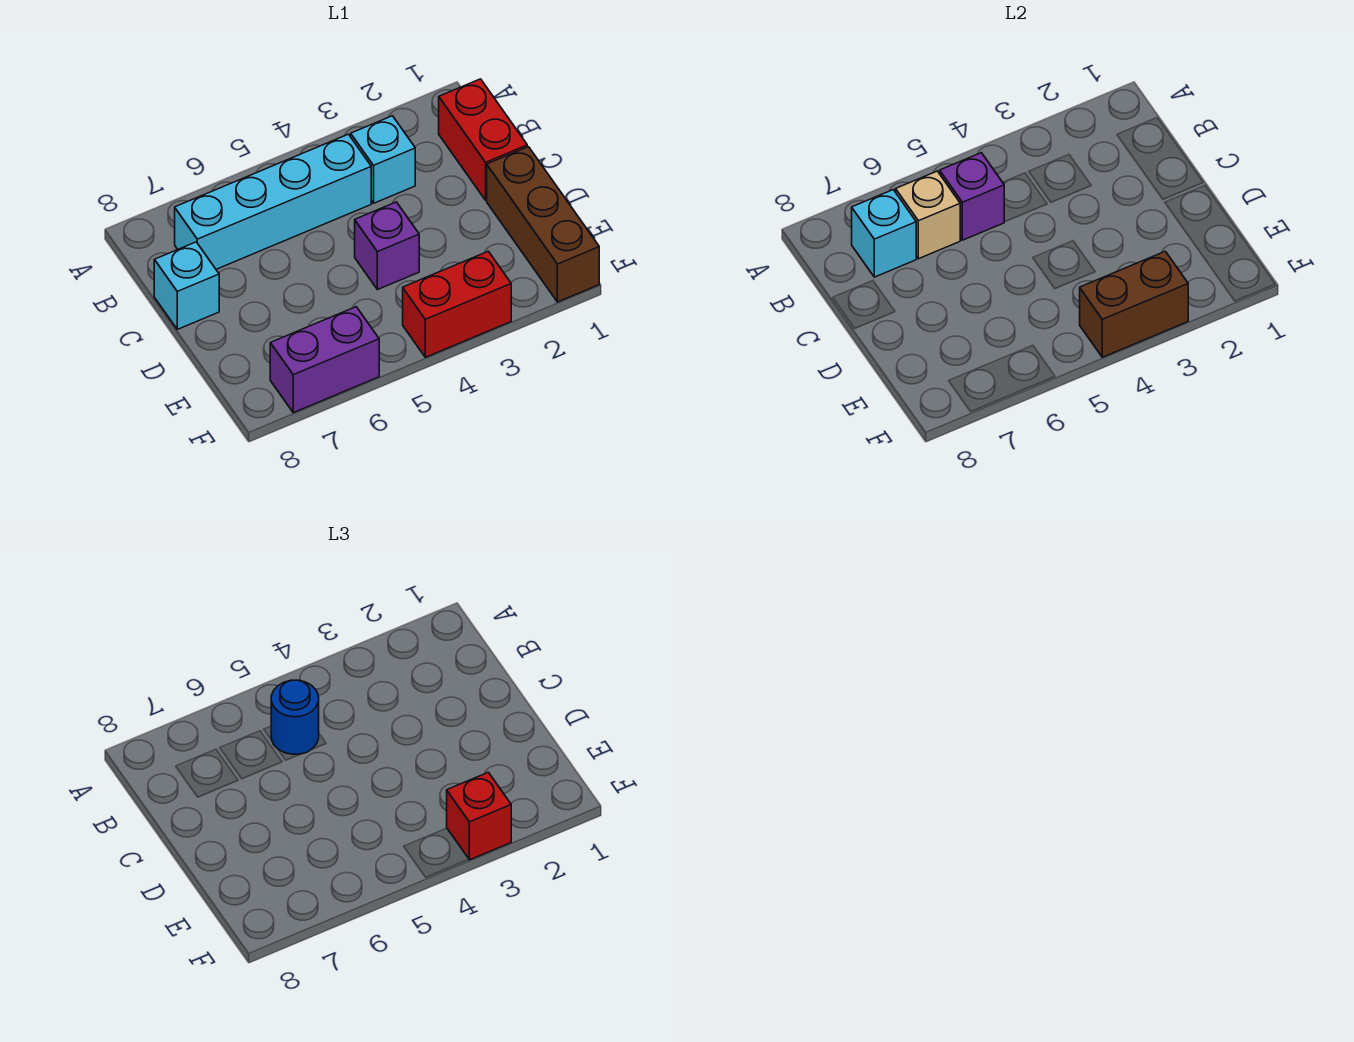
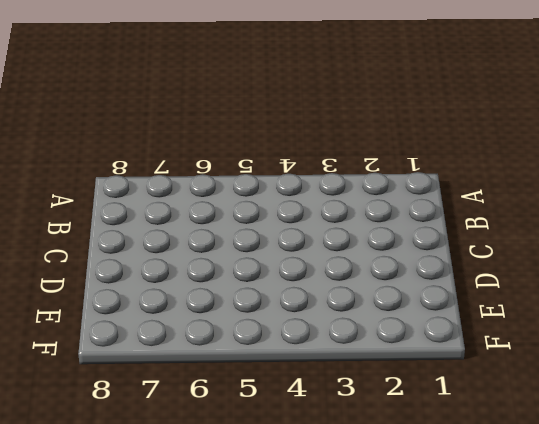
none -> red brick B1:C1 level 1
none -> cyan brick B3 level 1
none -> cyan brick B4:B7 level 1

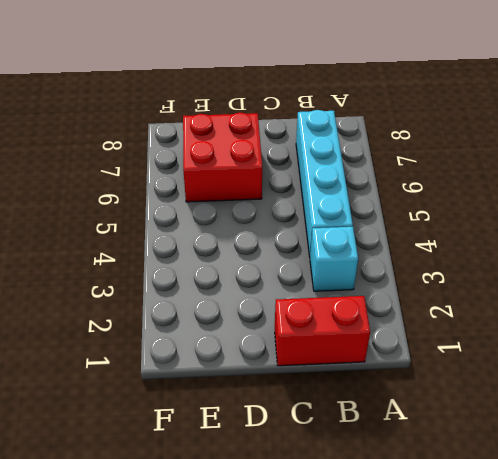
red brick D6:E7 level 1 -> none
none -> cyan brick C8 level 1
none -> brown brick D1:F1 level 1
none -> purple brick D4 level 1

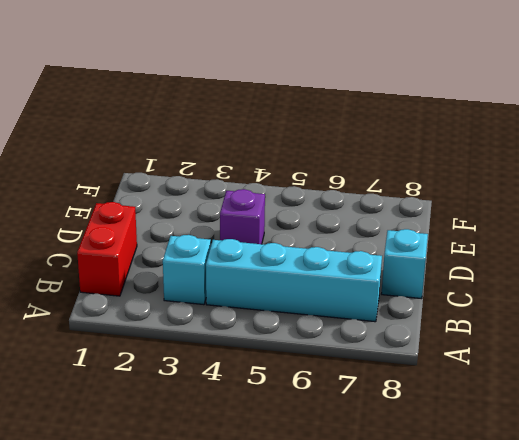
none -> brown brick D1:F1 level 1
none -> red brick F3:F4 level 1
none -> purple brick F6:F7 level 1

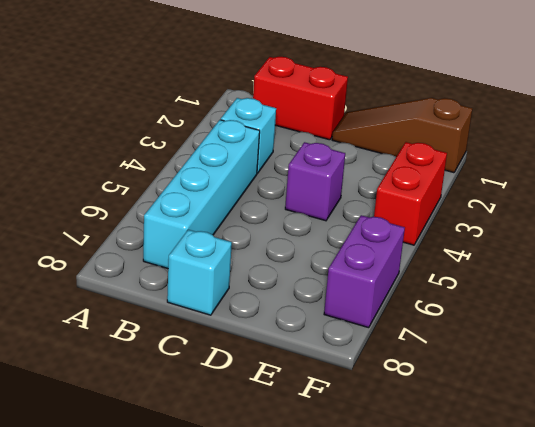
brown slope D1:F1 level 1 top F -> brown brick D1:F1 level 1
none -> purple brick B5 level 2
none -> tan brick B6 level 2
none -> cyan brick B7 level 2

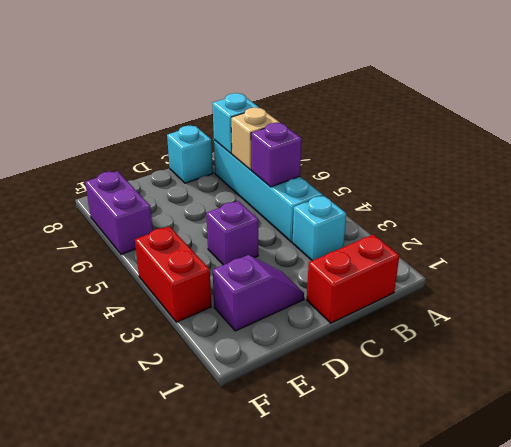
purple slope D2:E2 level 1 top E -> none
none -> brown brick D1:F1 level 1
none -> brown brick F3:F4 level 2
none -> blue round brick B5 level 3

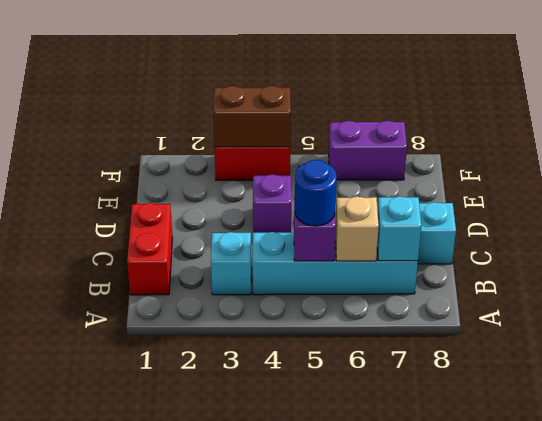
none -> brown brick D1:F1 level 1
none -> red brick F3 level 3

